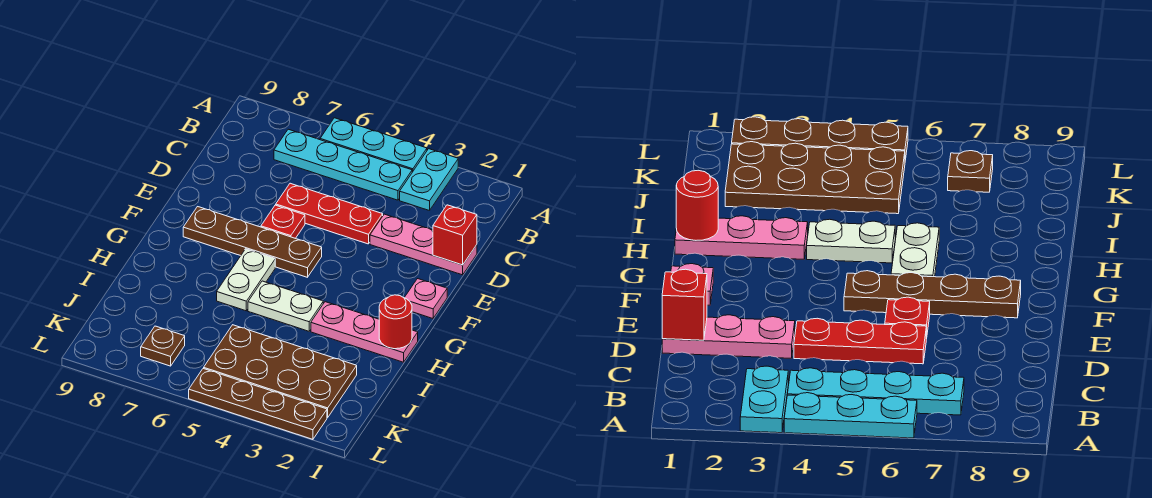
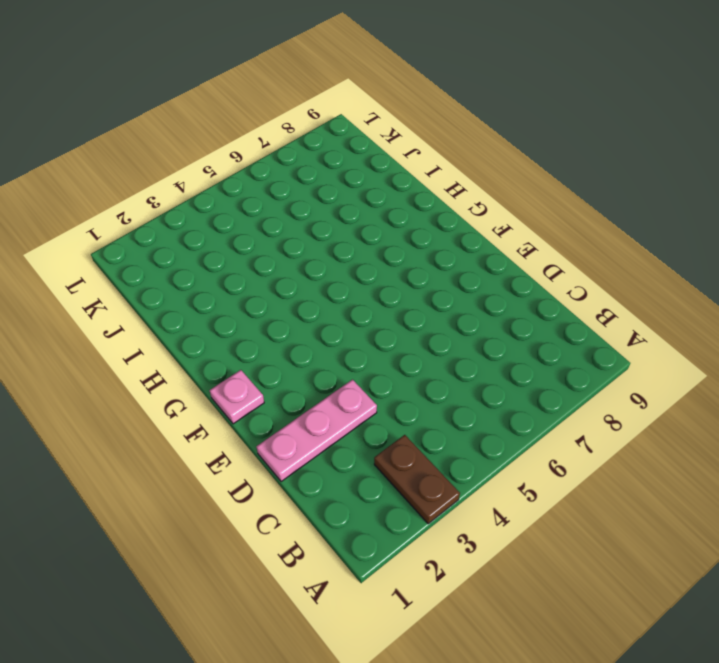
brown plate A3:B3 level 1 -> cyan plate A3:B3 level 1
none -> cyan plate A4:A6 level 1
none -> cyan plate B4:B7 level 1
none -> red plate D4:D6 level 1

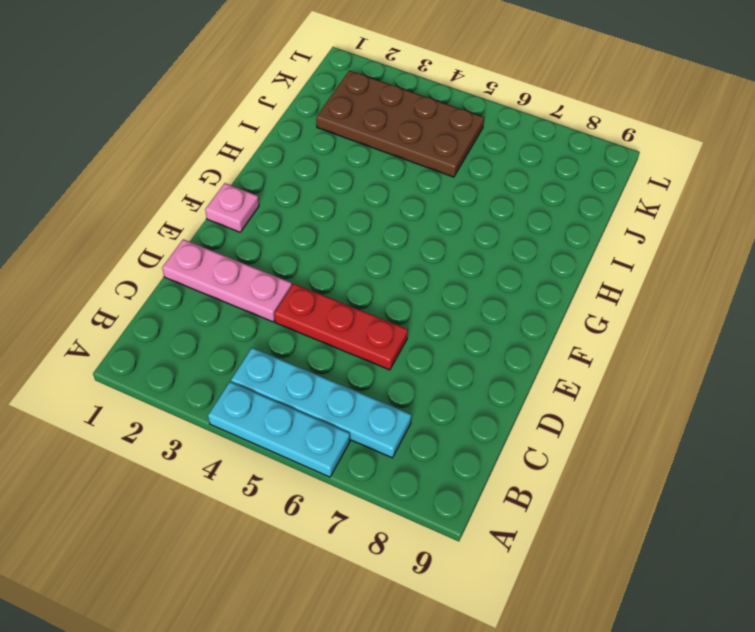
none -> cyan plate A3:B3 level 1
none -> red plate E6 level 1
none -> brown plate F5:F8 level 1

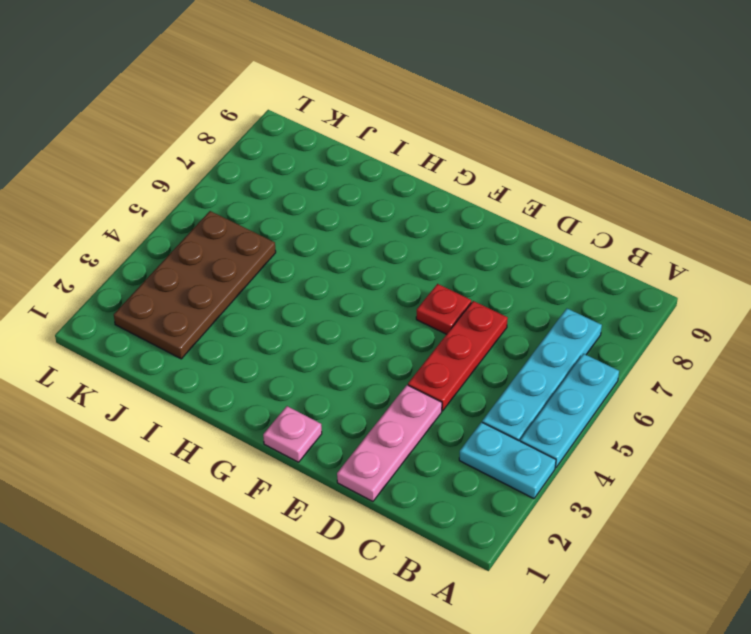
none -> brown plate F5:F8 level 1
none -> white plate G6:H6 level 1
none -> pink plate H1:H3 level 1

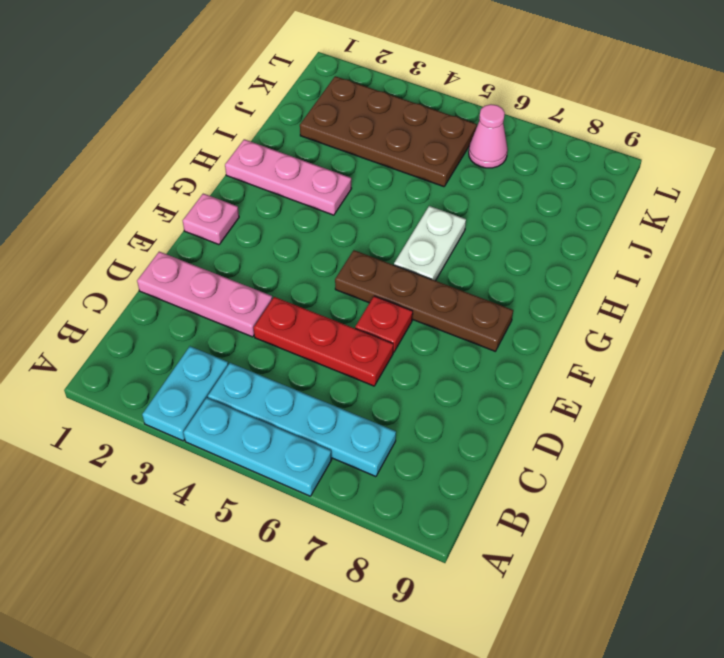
pink cone K6 level 1 -> none
none -> white plate H4:H5 level 1
none -> brown plate K7 level 1
none -> brown plate L2:L5 level 1

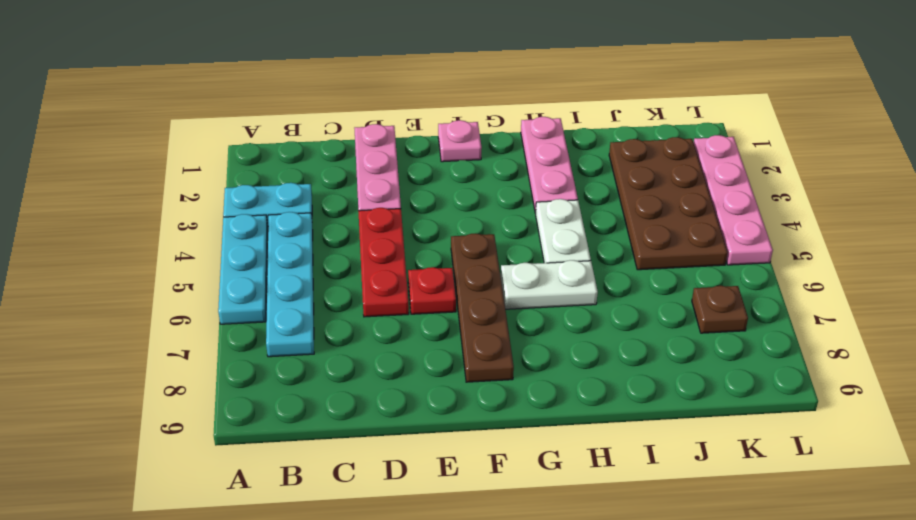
pink plate L2:L5 level 1 -> brown plate L2:L5 level 1
none -> red brick D1 level 2
none -> red round brick H1 level 2

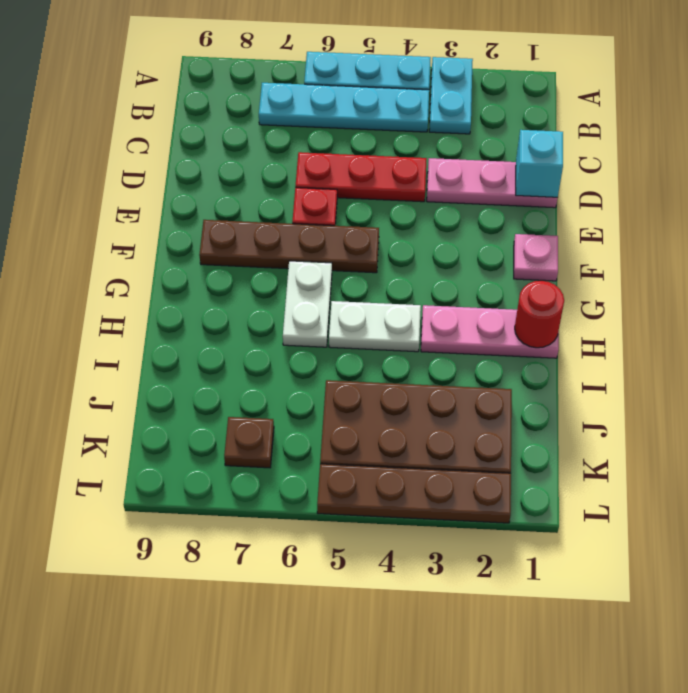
cyan brick D1 level 2 -> red brick D1 level 2

